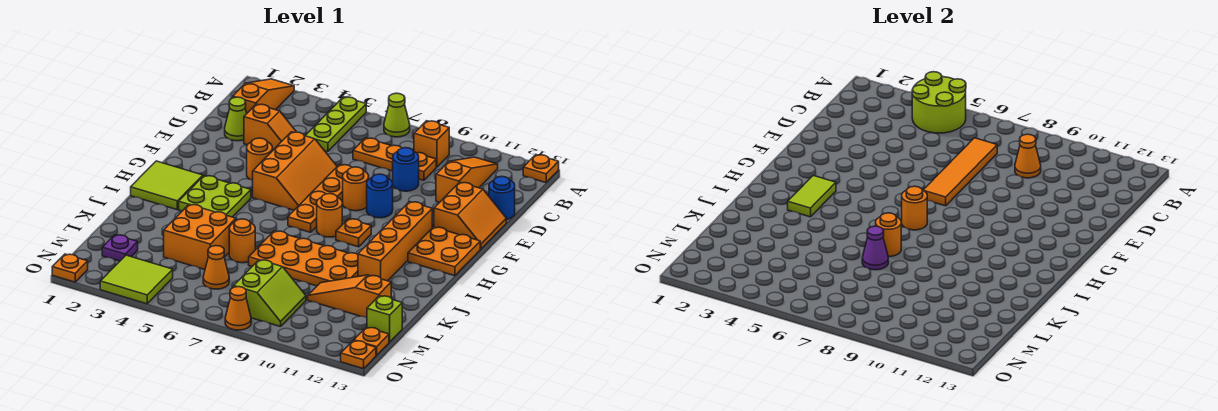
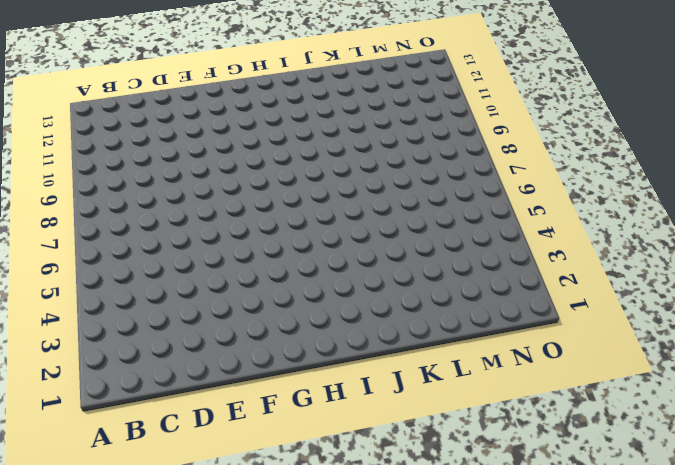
none -> orange slope A2:C2 level 1 top C
none -> lime plate A5:C5 level 1
none -> lime cone A7 level 1
none -> orange plate A13 level 1

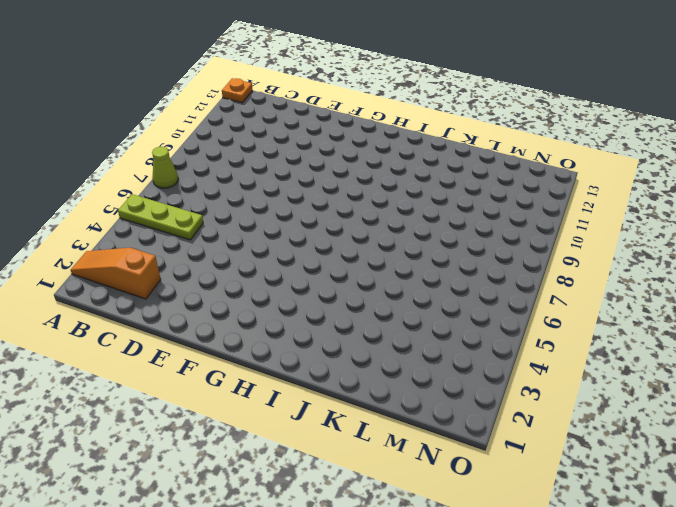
none -> orange brick B9 level 1
none -> orange slope B11:D11 level 1 top D
none -> orange plate C7:C9 level 1
none -> lime cone D2 level 1

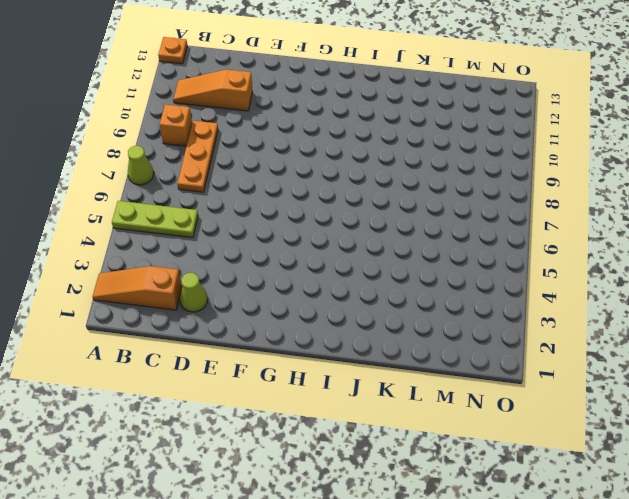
none -> orange slope D3:D4 level 1 top 3
none -> blue round brick D9 level 1
none -> blue round brick D13 level 1
none -> orange slope E5:G6 level 1 top 5

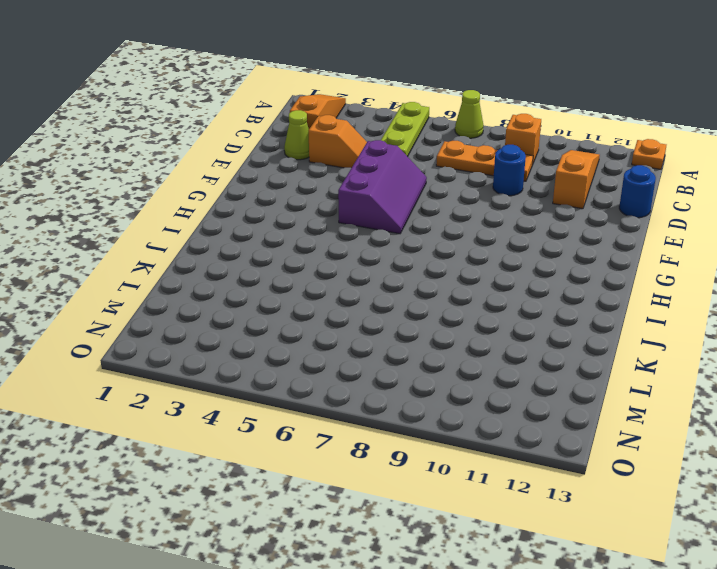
purple slope E5:G6 level 1 top 5 -> orange slope E5:G6 level 1 top 5
none -> orange plate E7:H7 level 1
none -> orange slope E12:F13 level 1 top 12
none -> orange round brick F4 level 1
none -> orange round brick F8 level 1

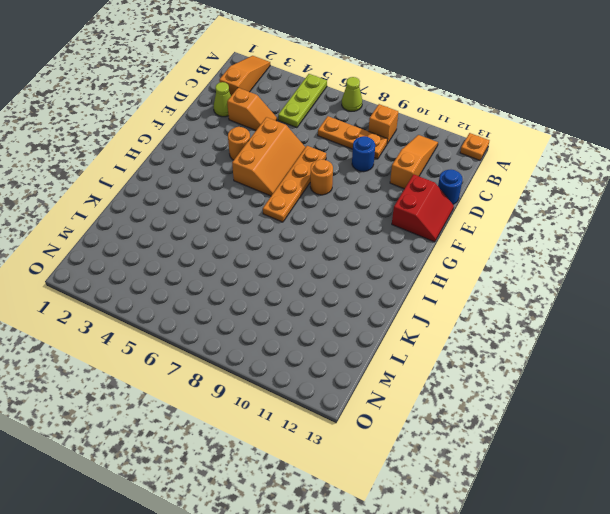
red slope E12:F13 level 1 top 12 -> orange slope E12:F13 level 1 top 12
none -> blue round brick F9 level 1
none -> orange brick G11:J11 level 1
none -> orange plate G12:H13 level 1
none -> lime tile H1:I2 level 1

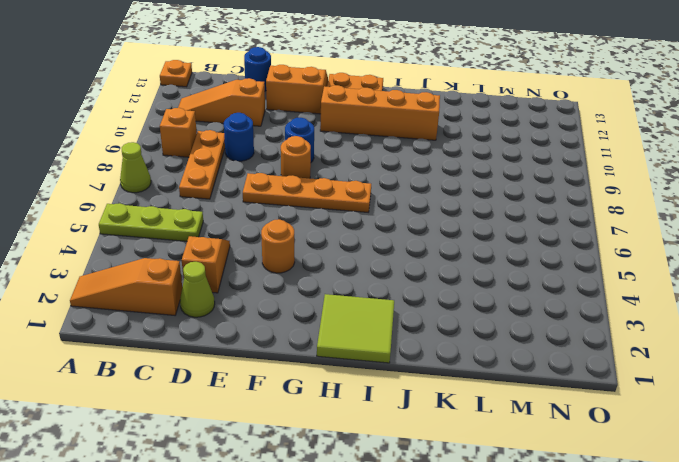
none -> orange slope E5:G6 level 1 top 5
none -> lime plate H3:I4 level 1
none -> orange round brick H8 level 1
none -> orange plate H9 level 1

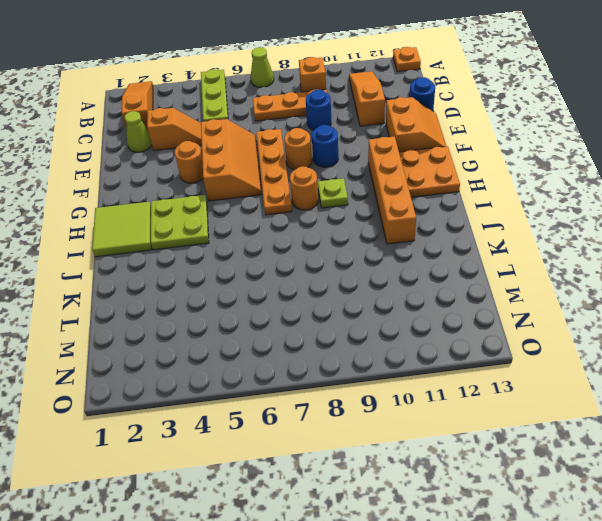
lime plate H9 level 1 -> orange plate H9 level 1
none -> orange plate J7:K10 level 1
none -> orange brick K4:L5 level 1
none -> orange round brick K6 level 1
none -> orange slope L10:L12 level 1 top 12

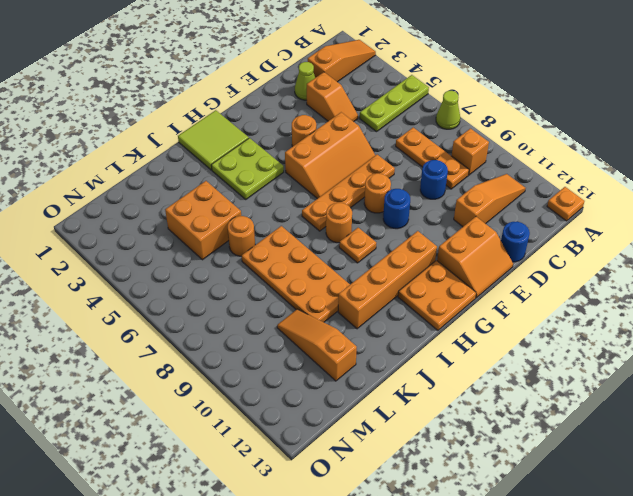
none -> purple plate M2 level 1
none -> orange cone M6 level 1
none -> lime slope M8:N9 level 1 top 8
none -> lime brick M13 level 1

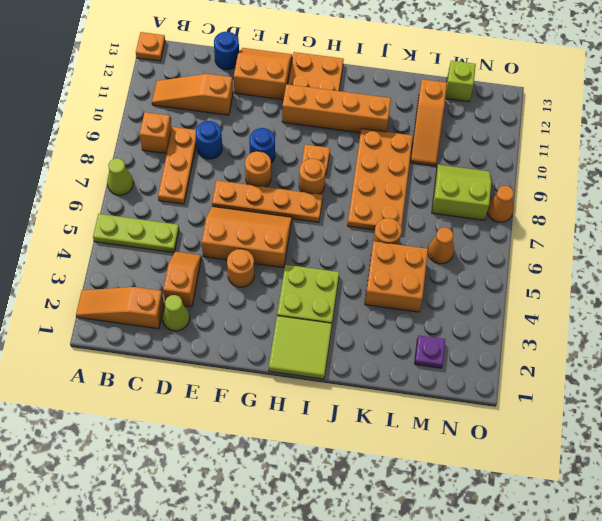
none -> lime tile N3:O4 level 1
none -> orange plate N13 level 1
none -> orange plate O1 level 1
none -> orange plate O13 level 1

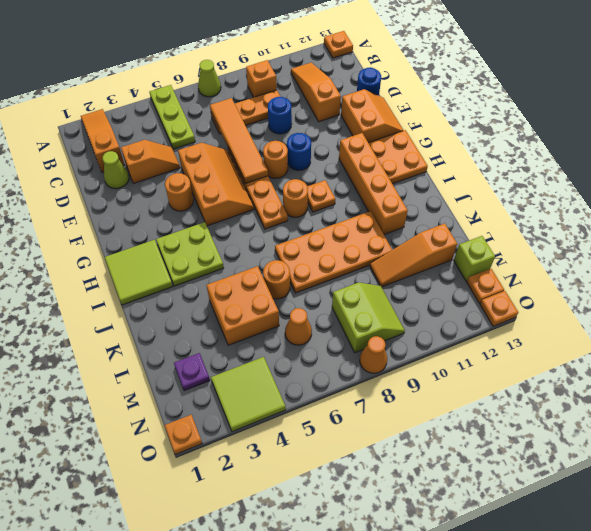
none -> lime round brick A4:B5 level 2
none -> orange cone C9 level 2
none -> lime tile H3:I3 level 2
none -> orange round brick H7 level 2

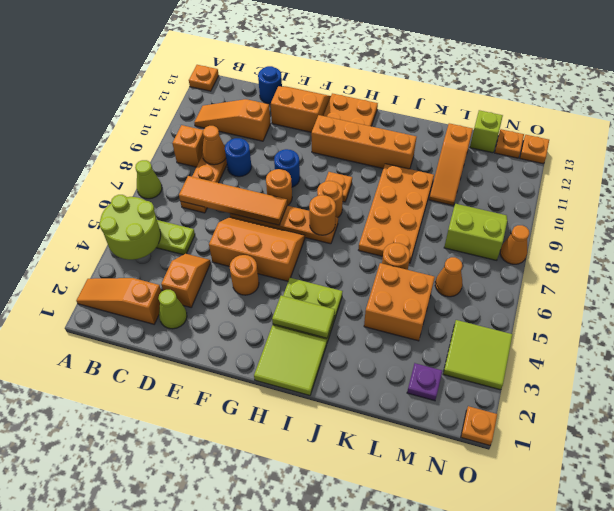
none -> orange round brick J7 level 2
none -> purple cone K7 level 2

